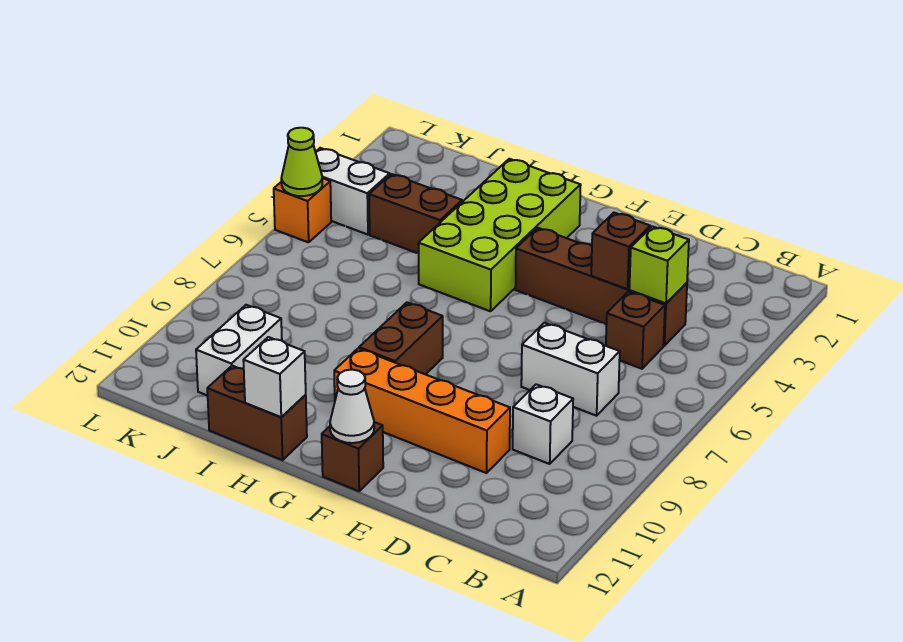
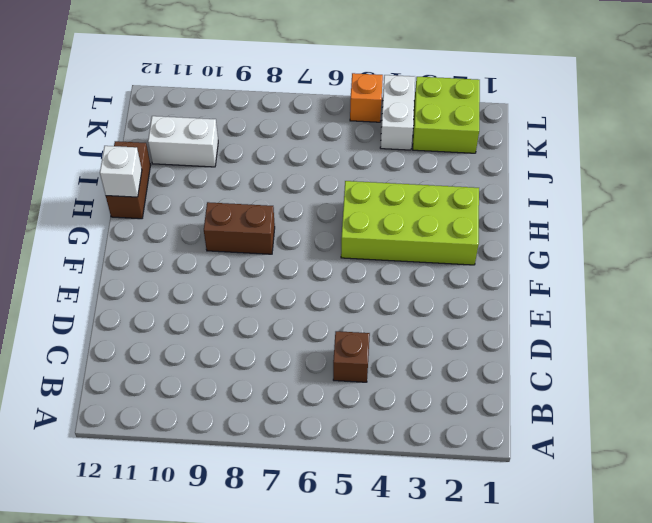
lime brick K2:L3 level 1 -> none
none -> brown brick C4:F4 level 1
none -> white brick C7:D7 level 1
none -> white brick C9 level 1

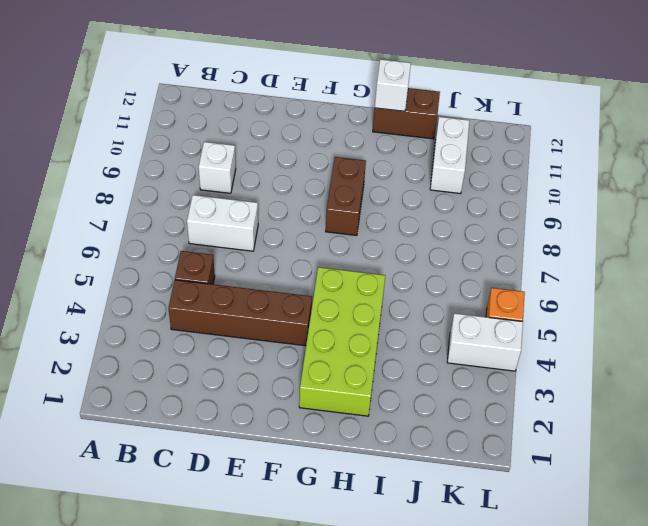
none -> orange brick D10:G10 level 1
none -> brown brick F12 level 1
none -> brown brick I4:J4 level 1

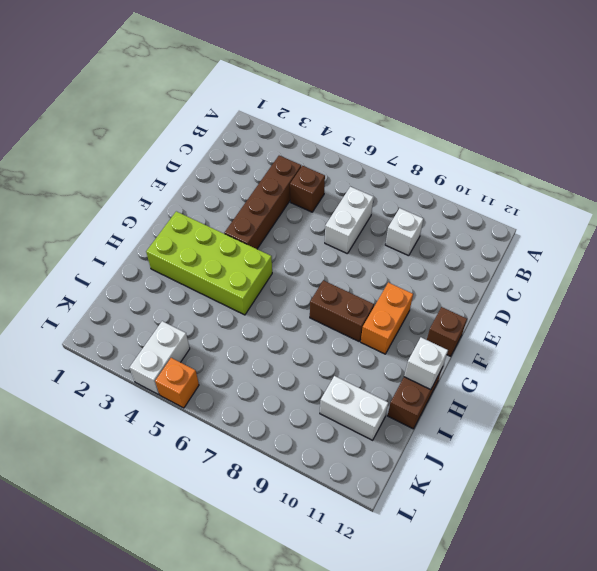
orange brick F10:G10 level 1 -> orange brick D10:G10 level 1
none -> brown brick I4:J4 level 1
none -> lime brick C4 level 2
none -> brown brick D4 level 2

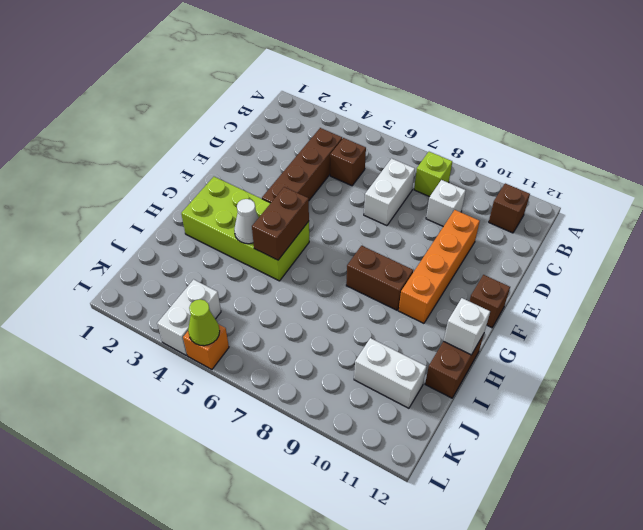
lime brick B8 level 1 -> lime brick C4 level 2
brown brick B11 level 1 -> brown brick D4 level 2
brown brick G5:H5 level 2 -> brown brick I4:J4 level 1
white cone H4 level 2 -> white cone F12 level 2

